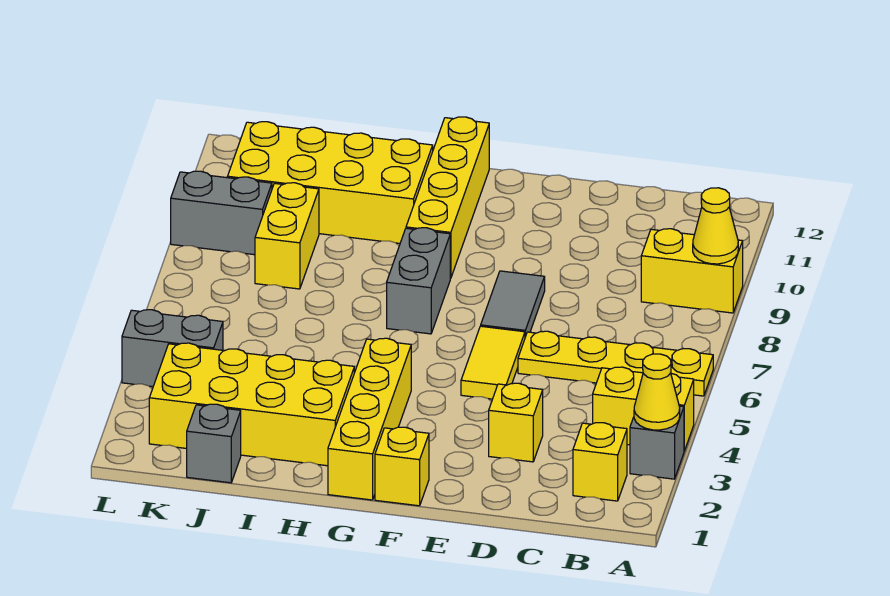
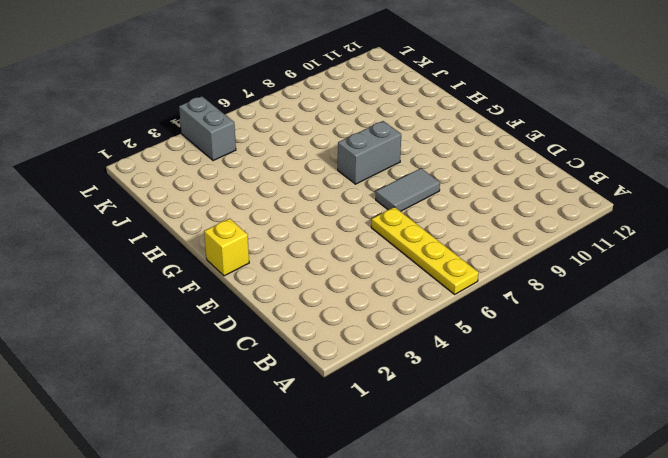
none -> grey brick A3 level 1
none -> yellow brick A4:B4 level 1
none -> yellow brick A9:B9 level 1

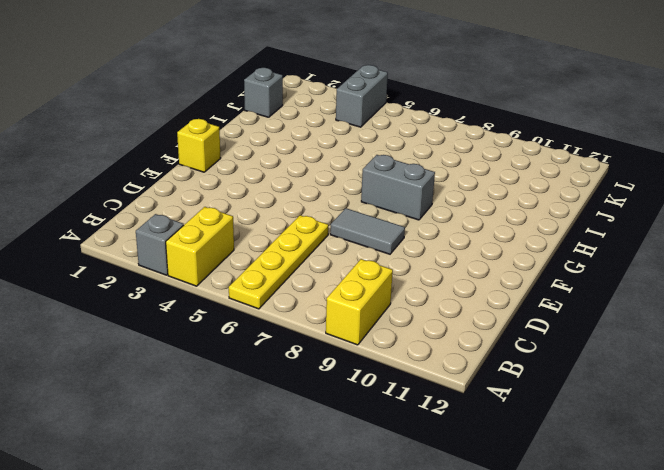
none -> yellow brick B2 level 1
none -> yellow brick D3 level 1
none -> yellow tile E5:E6 level 1

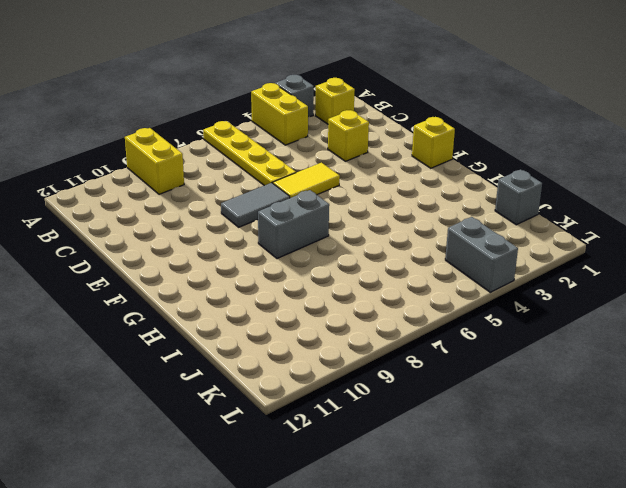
none -> yellow brick G1:G4 level 1
none -> yellow brick G9:G12 level 1
none -> yellow brick H2:K3 level 1

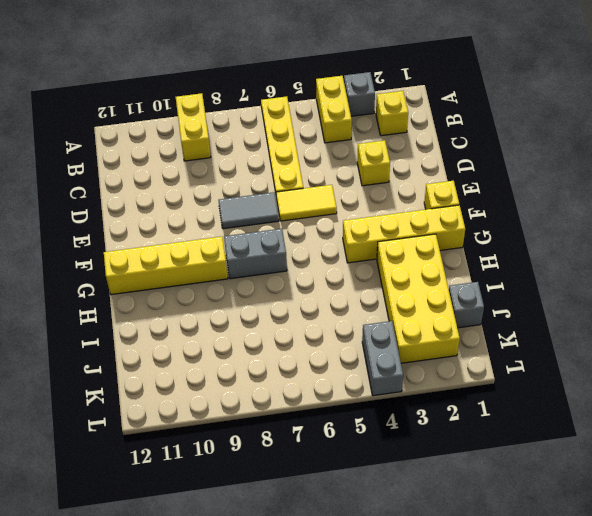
none -> yellow brick H10:K11 level 1
none -> yellow brick J8:J9 level 1
none -> grey brick K9:L9 level 1

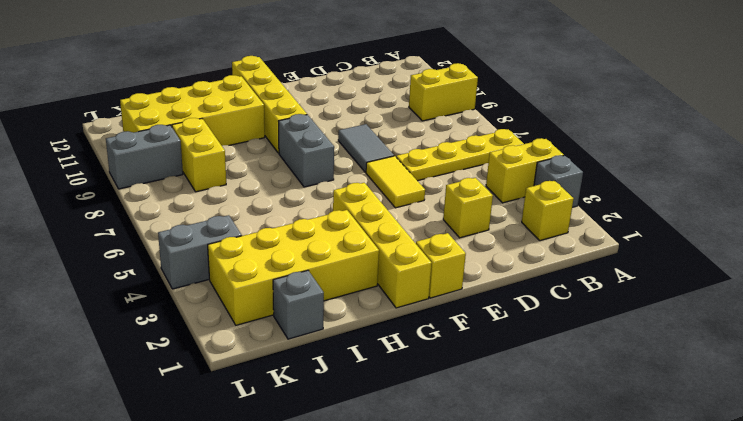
none -> yellow cone A3 level 2
none -> yellow cone A9 level 2

